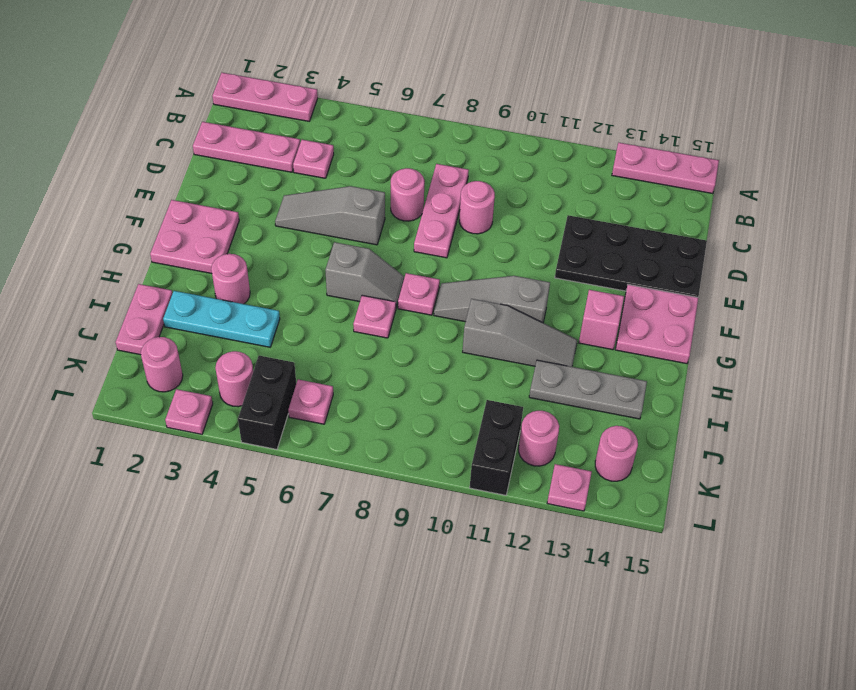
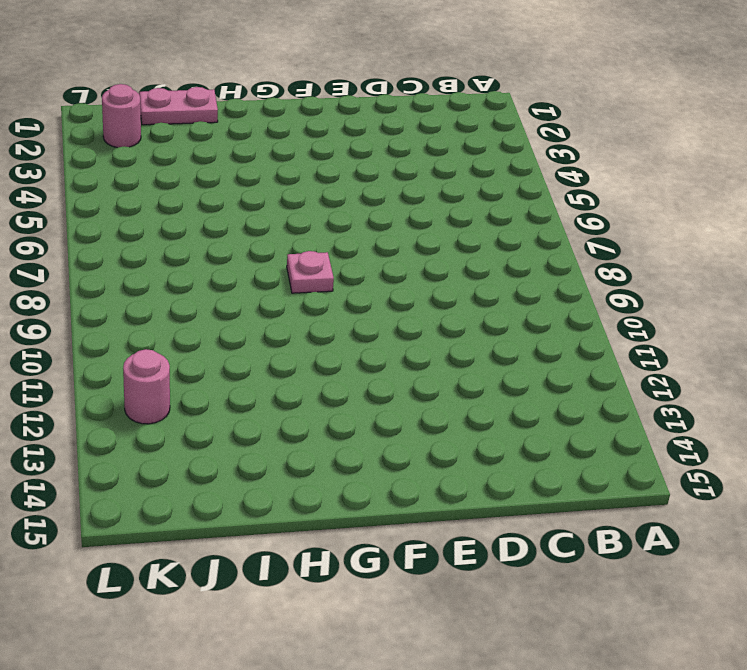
none -> pink plate A1:A3 level 1
none -> pink plate A13:A15 level 1
none -> pink plate C1:C3 level 1
none -> pink plate C4 level 1

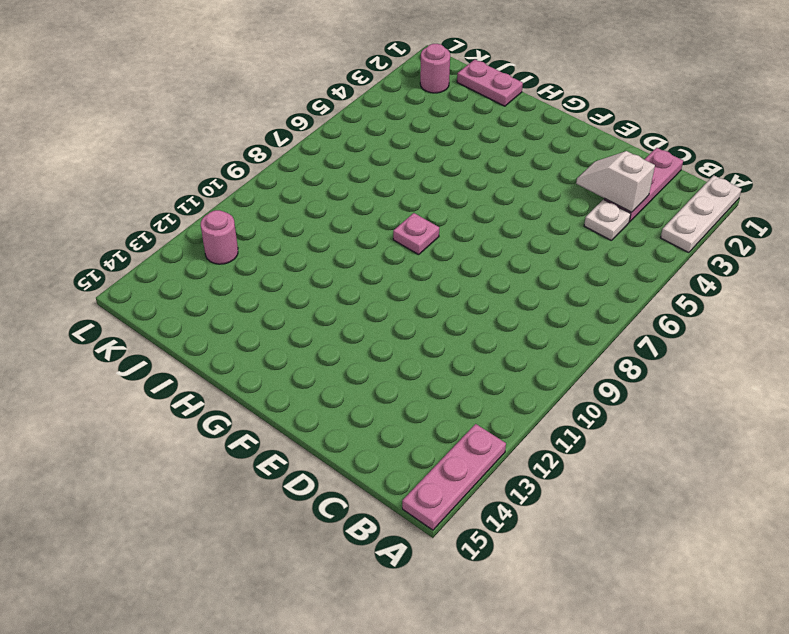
white plate A1:A3 level 1 -> pink plate A1:A3 level 1
white slope C3:D3 level 2 top C -> none
white plate C4 level 1 -> pink plate C4 level 1
none -> pink plate C8:E8 level 1
none -> pink round brick D7 level 1
none -> pink round brick D9 level 1
none -> black plate D12:E15 level 1

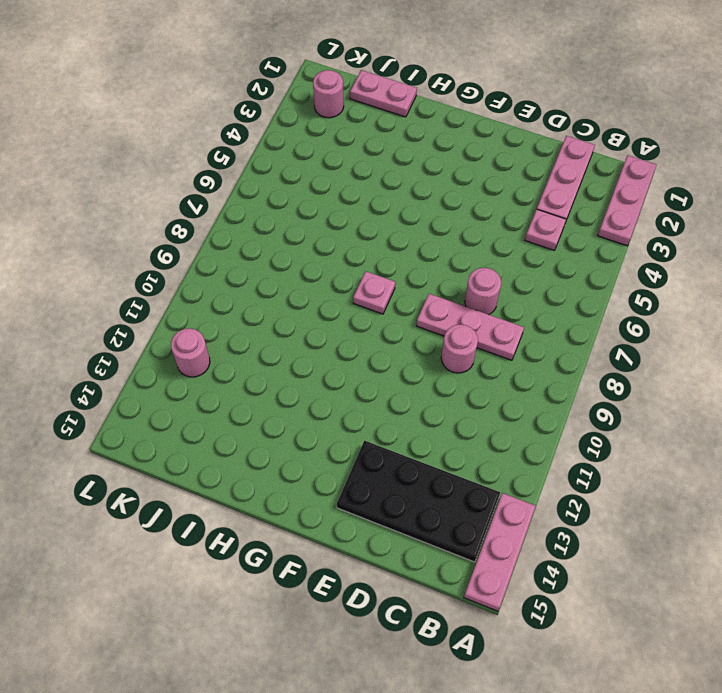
black plate B13:E14 level 1 -> black plate D12:E15 level 1
none -> grey slope E4:E6 level 1 top 6
none -> pink plate F1:G2 level 1
none -> pink plate F14:G15 level 1
none -> grey slope G6:G7 level 1 top 6

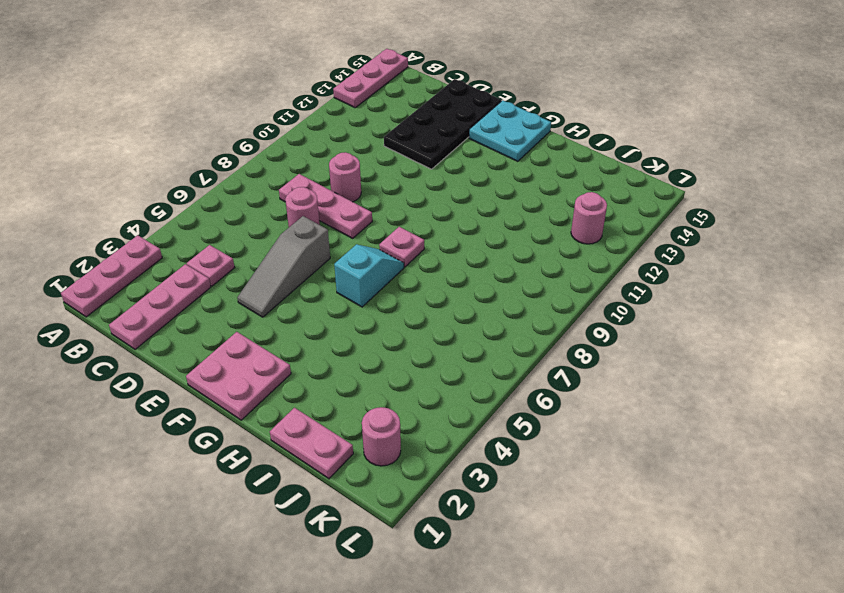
cyan plate F14:G15 level 1 -> pink plate F14:G15 level 1
cyan slope G6:G7 level 1 top 6 -> grey slope G6:G7 level 1 top 6
none -> grey slope G9:G11 level 1 top 11
none -> pink brick G13 level 1
none -> pink round brick H3 level 1
none -> pink plate H7 level 1

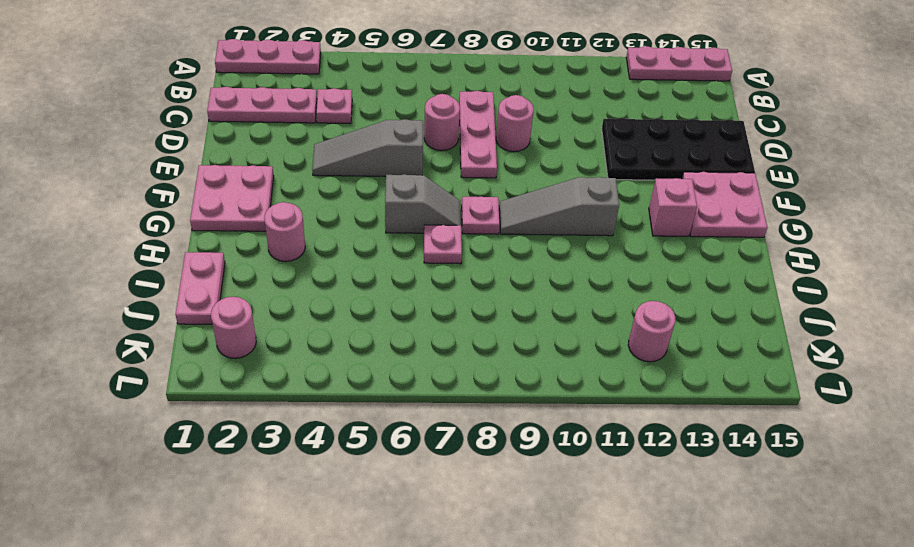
none -> grey slope H10:H12 level 1 top 10
none -> cyan plate I2:I4 level 1
none -> grey plate I12:I14 level 1
none -> pink round brick K4 level 1

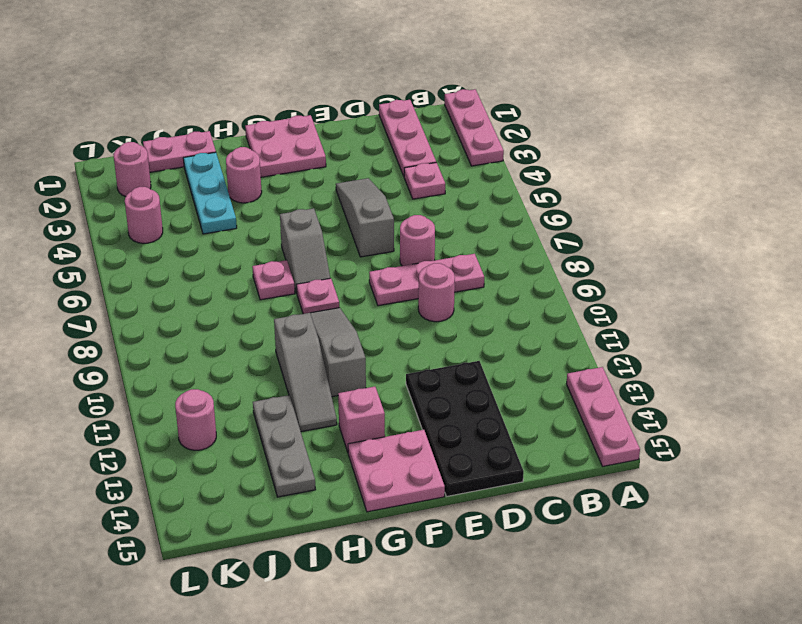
none -> black brick K5:L5 level 1
none -> pink plate K6 level 1
none -> black brick K11:L11 level 1
none -> pink round brick K14 level 1

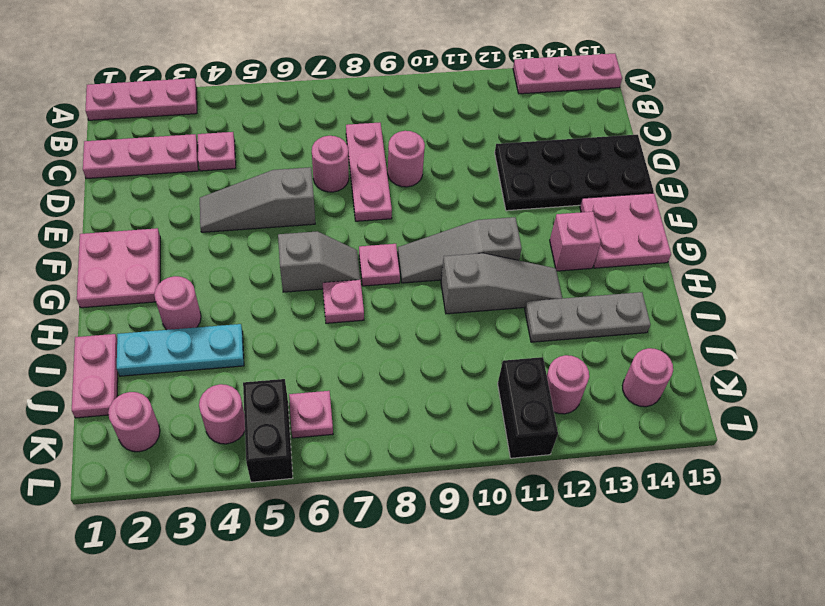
none -> pink plate L3 level 1
none -> pink plate L13 level 1

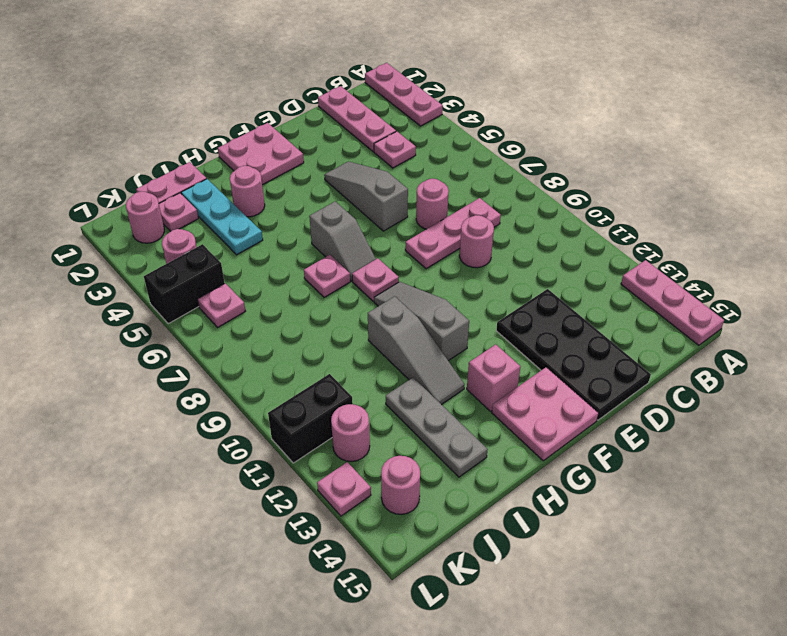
pink plate J2 level 1 -> pink plate L3 level 1

